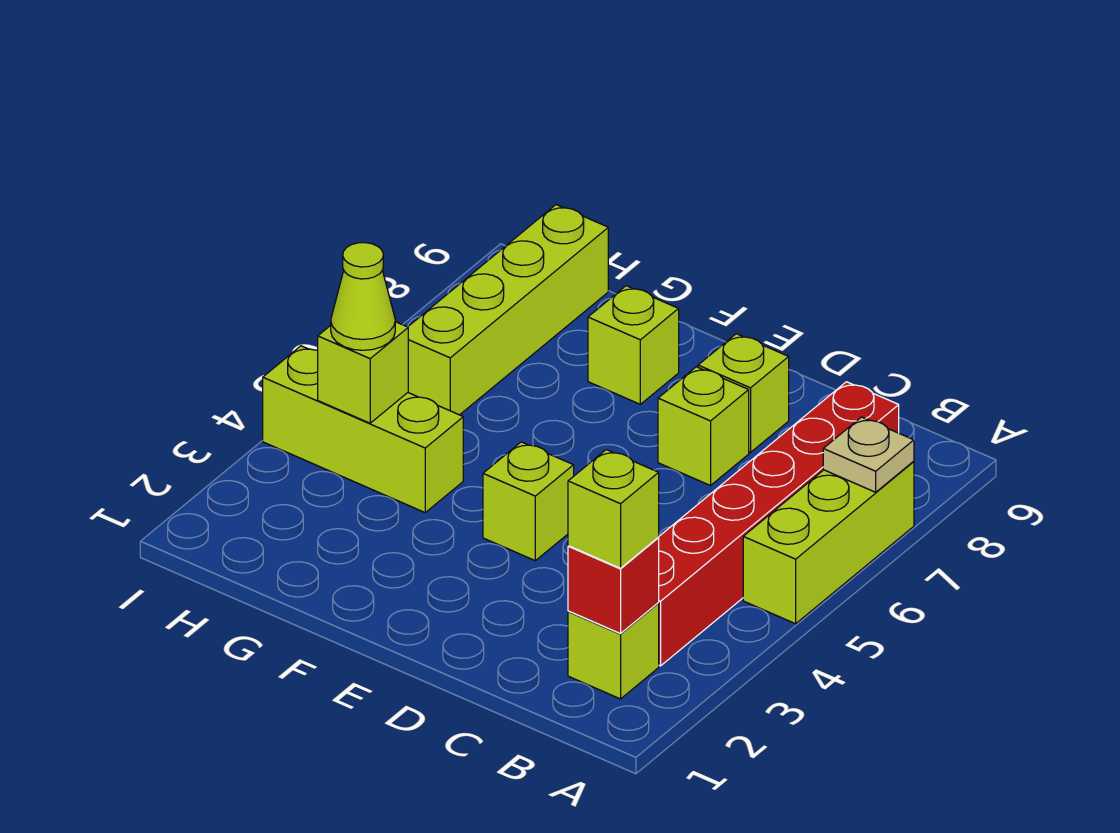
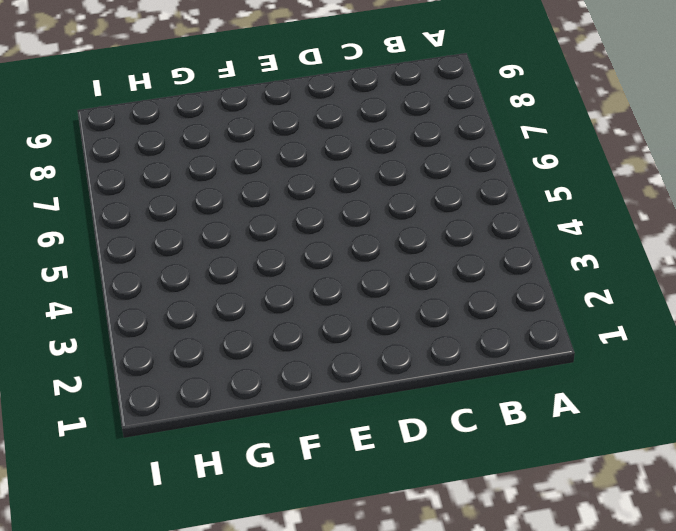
none -> lime brick A5:A7 level 1
none -> lime brick B2 level 1
none -> red brick B3:B8 level 1

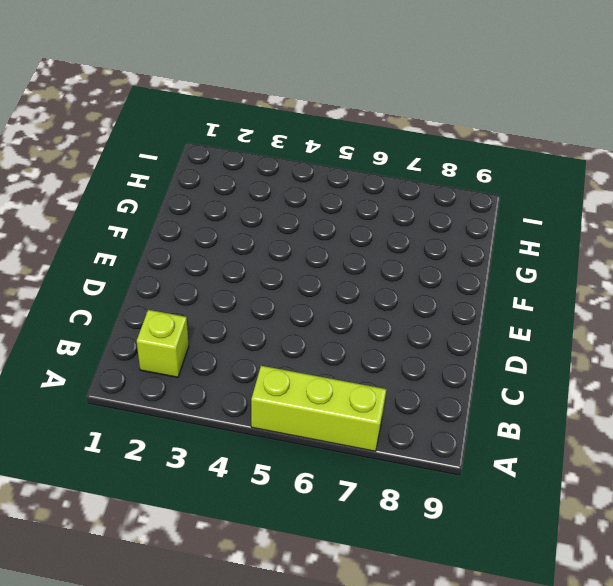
none -> red brick B3:B8 level 1
none -> lime brick D7 level 1
none -> lime brick D8 level 1

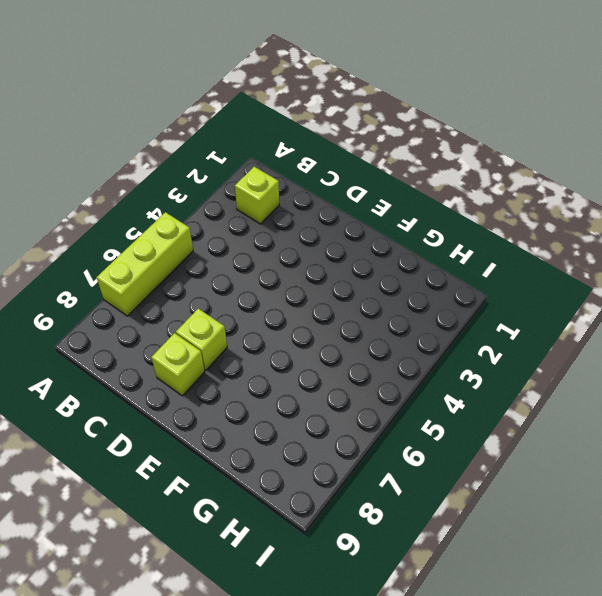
none -> red brick B3:B8 level 1
none -> lime brick E4 level 1
none -> lime brick F8 level 1

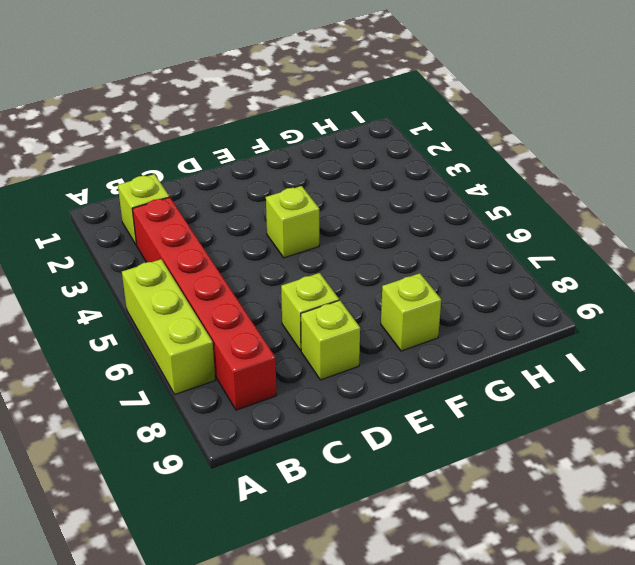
none -> lime brick G4:I4 level 1
none -> lime brick H6:H9 level 1
none -> tan plate A7 level 2

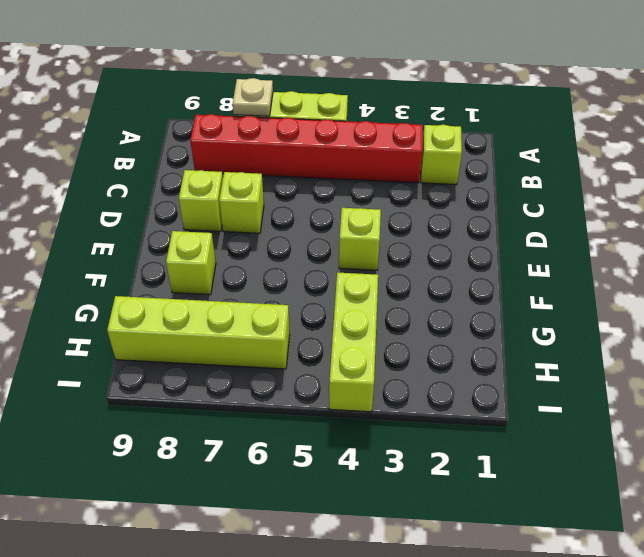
none -> red brick B2 level 2
none -> lime brick H4 level 2
none -> lime brick B2 level 3

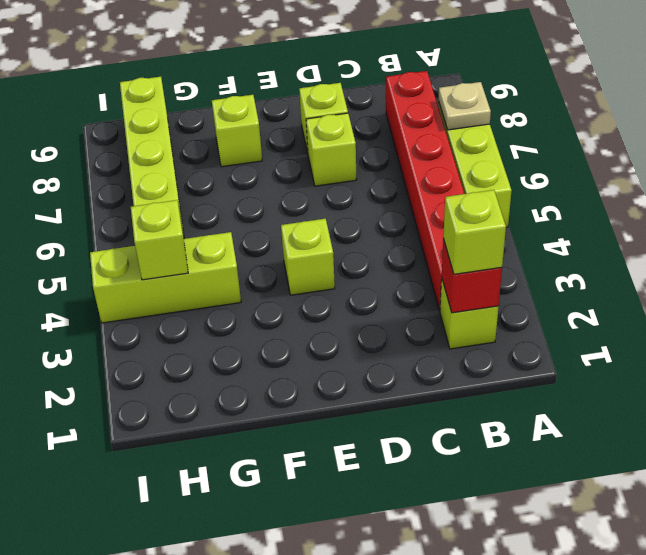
none -> lime cone H4 level 3

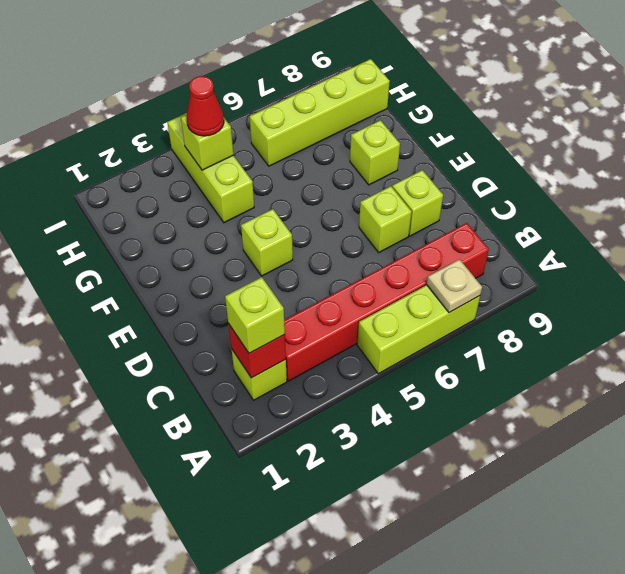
red cone H4 level 3 -> lime cone H4 level 3

